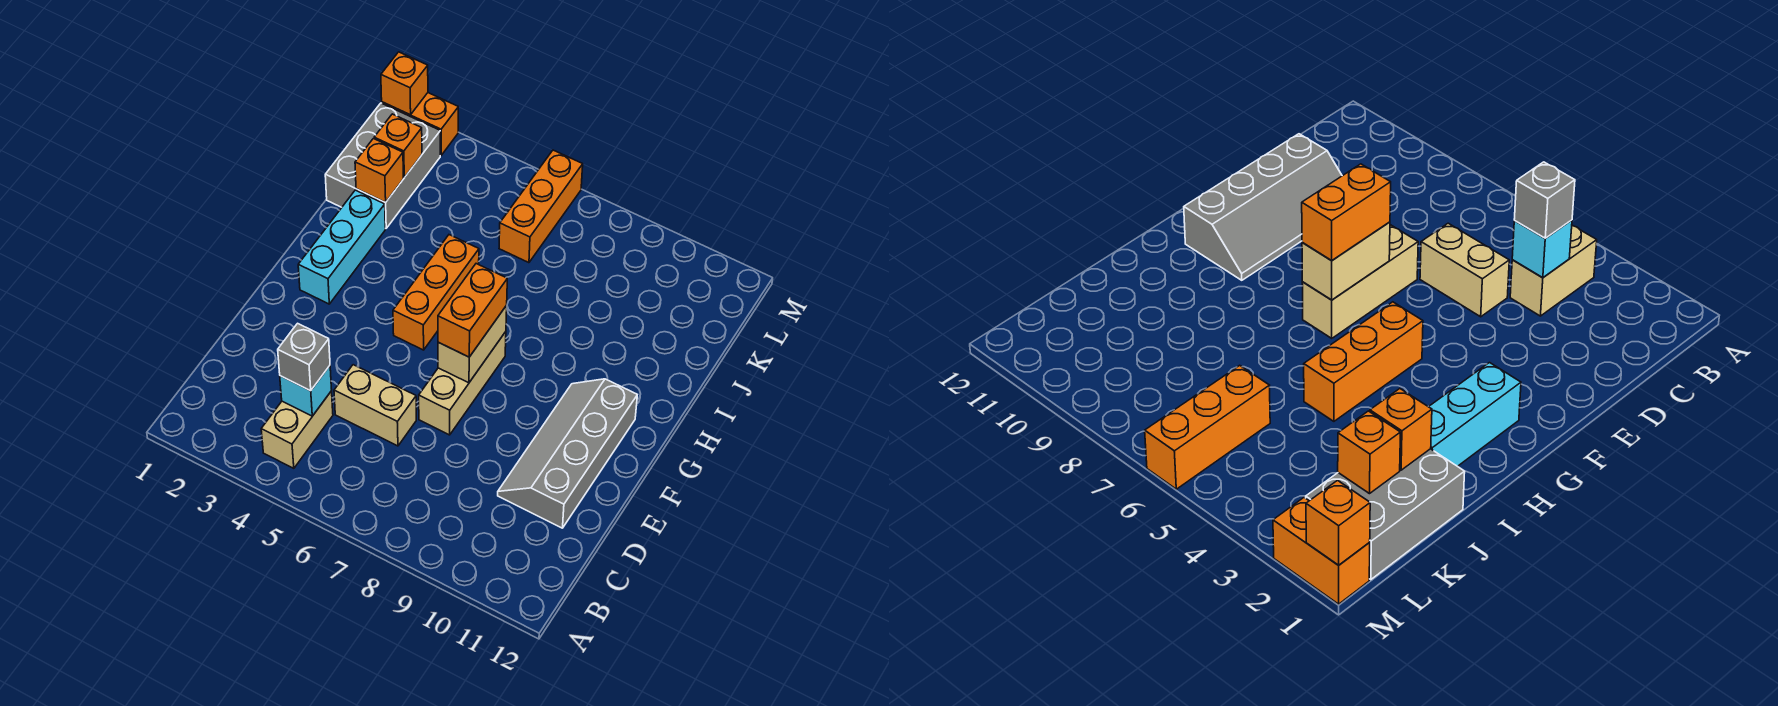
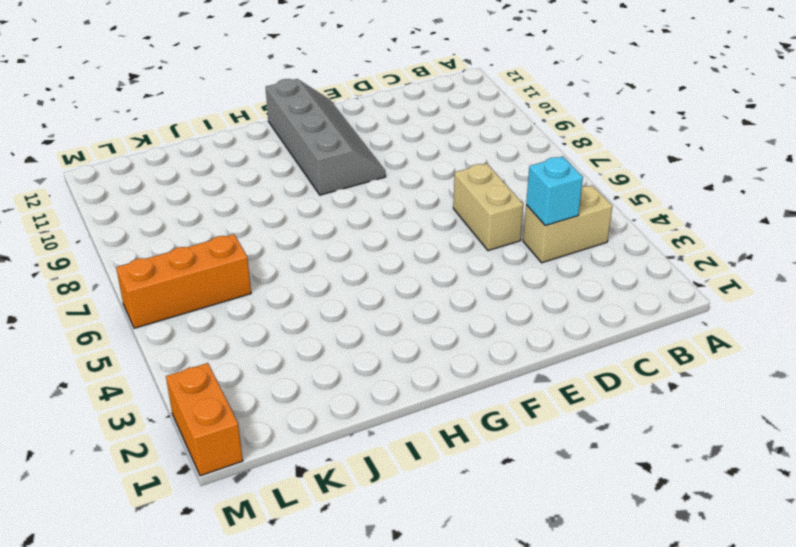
grey slope F9:G12 level 1 top G -> grey slope D10:G11 level 1 top 11
none -> tan brick E7:G7 level 1
none -> cyan brick G2:I2 level 1
none -> orange brick G5:I5 level 1

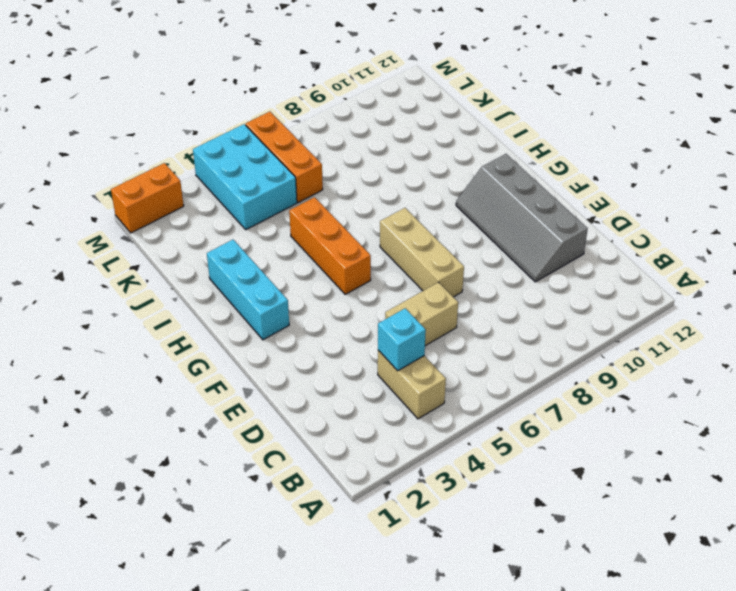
cyan brick K4:M5 level 1 -> none
none -> grey brick J1:L2 level 1
none -> tan brick F7:G7 level 2
none -> orange brick J2 level 2

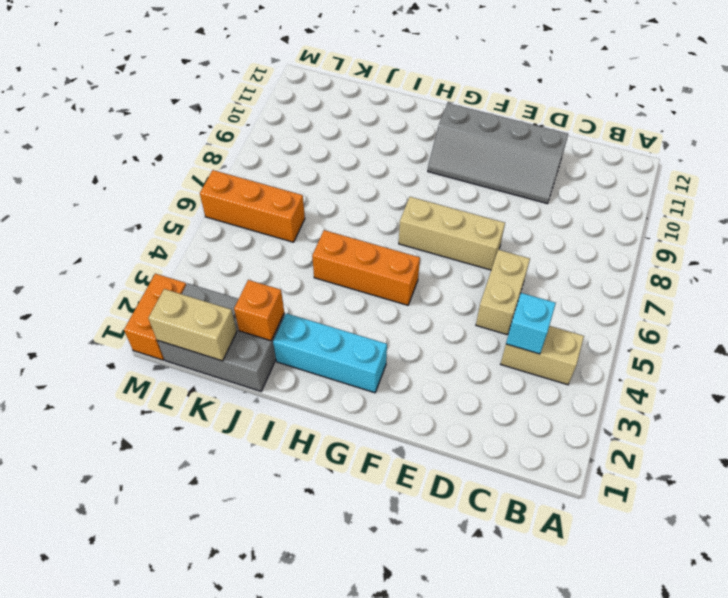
tan brick K1:L1 level 2 -> tan brick F7:G7 level 2
none -> orange brick K2 level 2
none -> orange brick M1 level 2
none -> grey brick C4 level 3

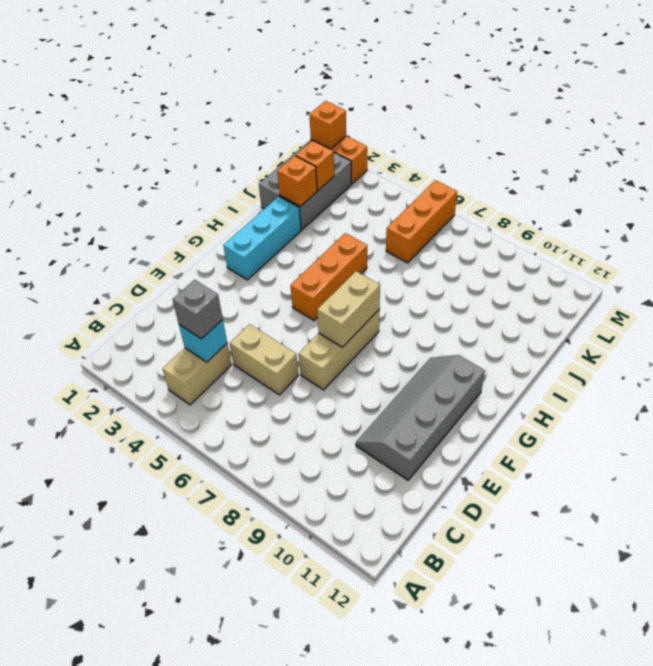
none -> orange brick F7:G7 level 3

